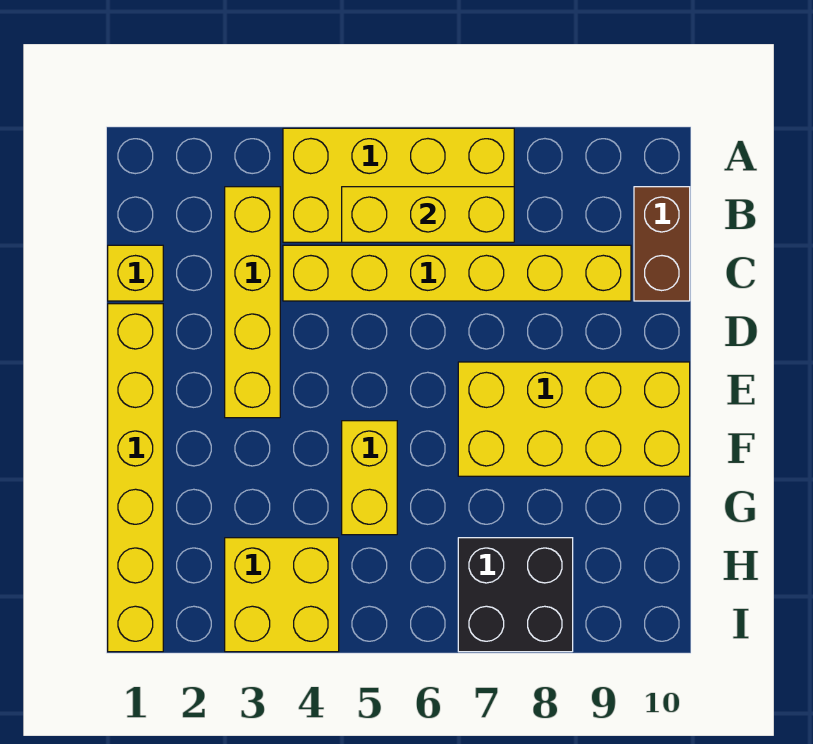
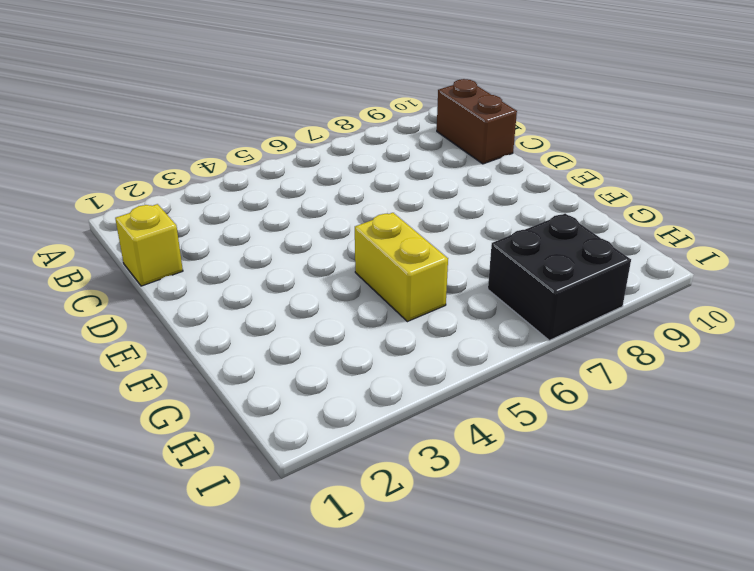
none -> yellow brick A4:B7 level 1
none -> yellow brick B3:E3 level 1

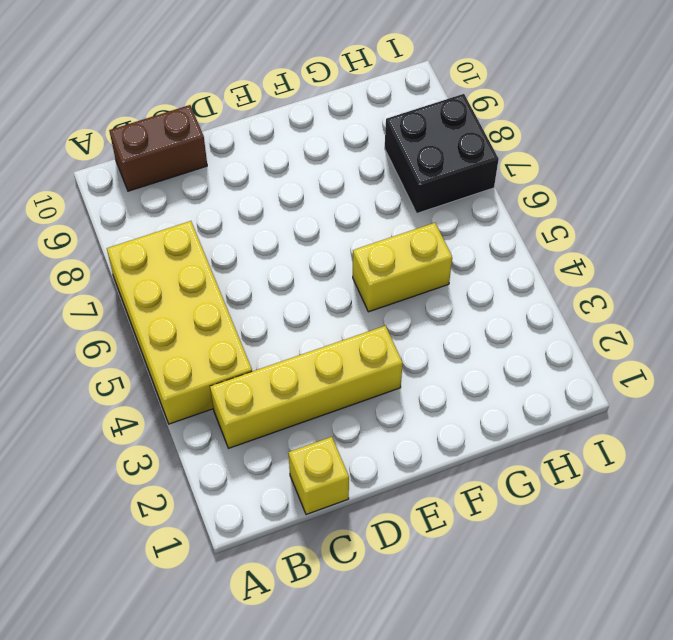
none -> yellow brick C4:C9 level 1
none -> yellow brick D1:I1 level 1

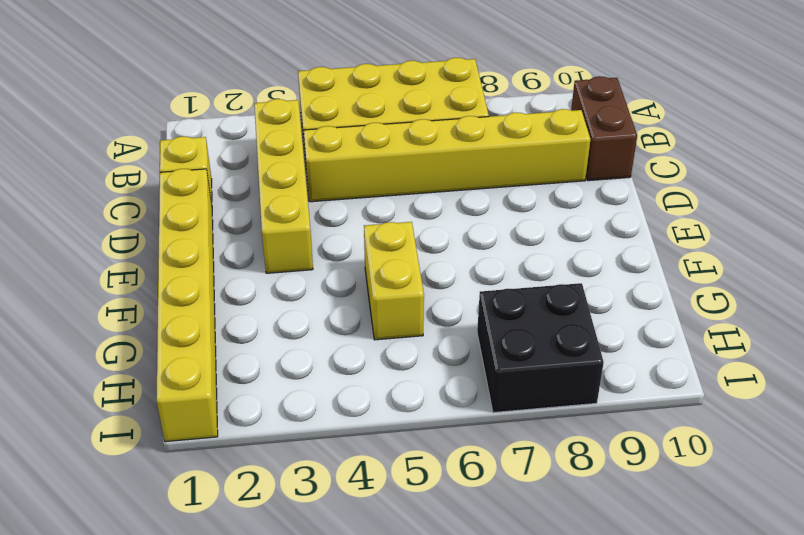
none -> yellow brick E7:F10 level 1
none -> yellow brick H3:I4 level 1

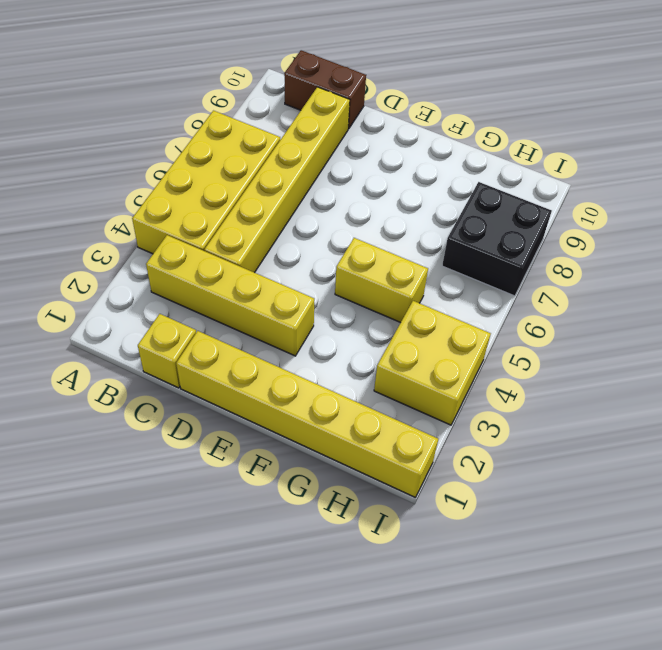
none -> yellow brick E7:F10 level 1
none -> yellow brick B5:B7 level 2

